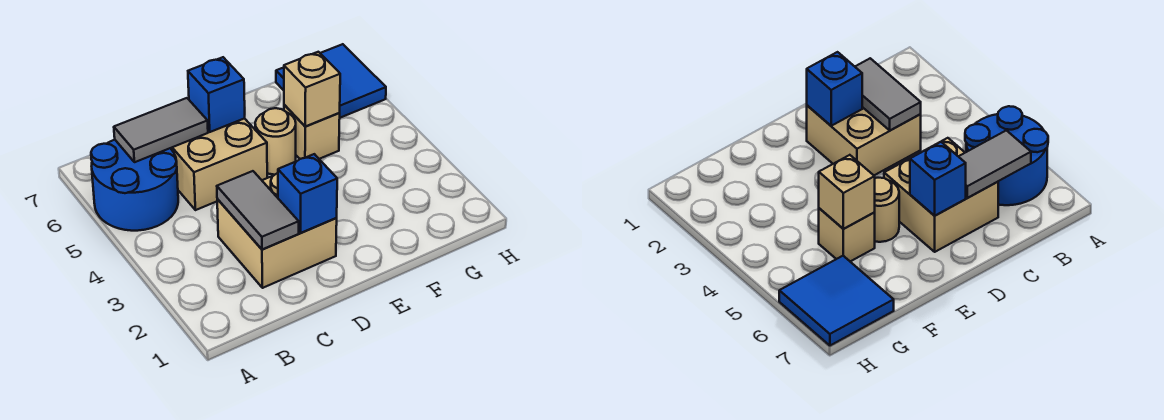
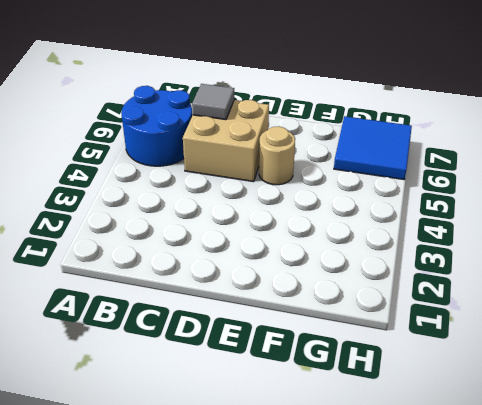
grey tile C6 level 2 -> grey tile B6:C6 level 2
none -> tan brick C2:D3 level 1
none -> tan brick F5 level 1

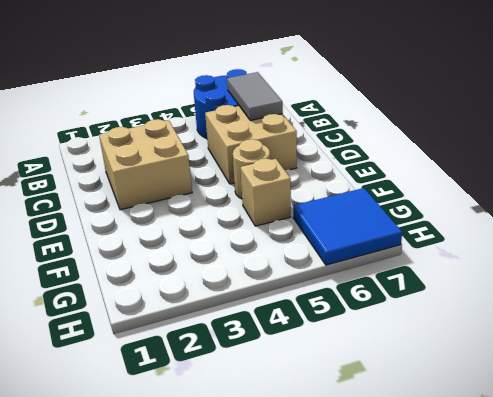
none -> grey tile C2:C3 level 2
none -> blue brick D2 level 2

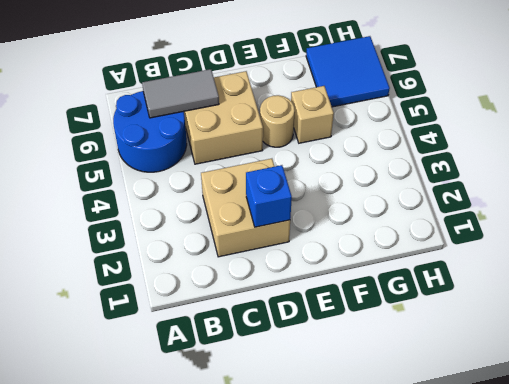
none -> grey tile C2:C3 level 2
none -> blue brick D6 level 2

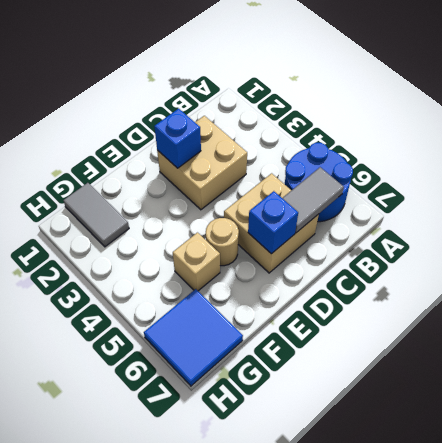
grey tile G1:G2 level 1 -> grey tile C2:C3 level 2
none -> tan brick F5 level 2

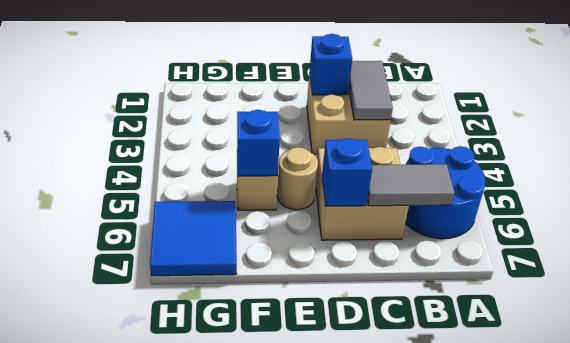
blue brick F5 level 2 -> tan brick F5 level 2

